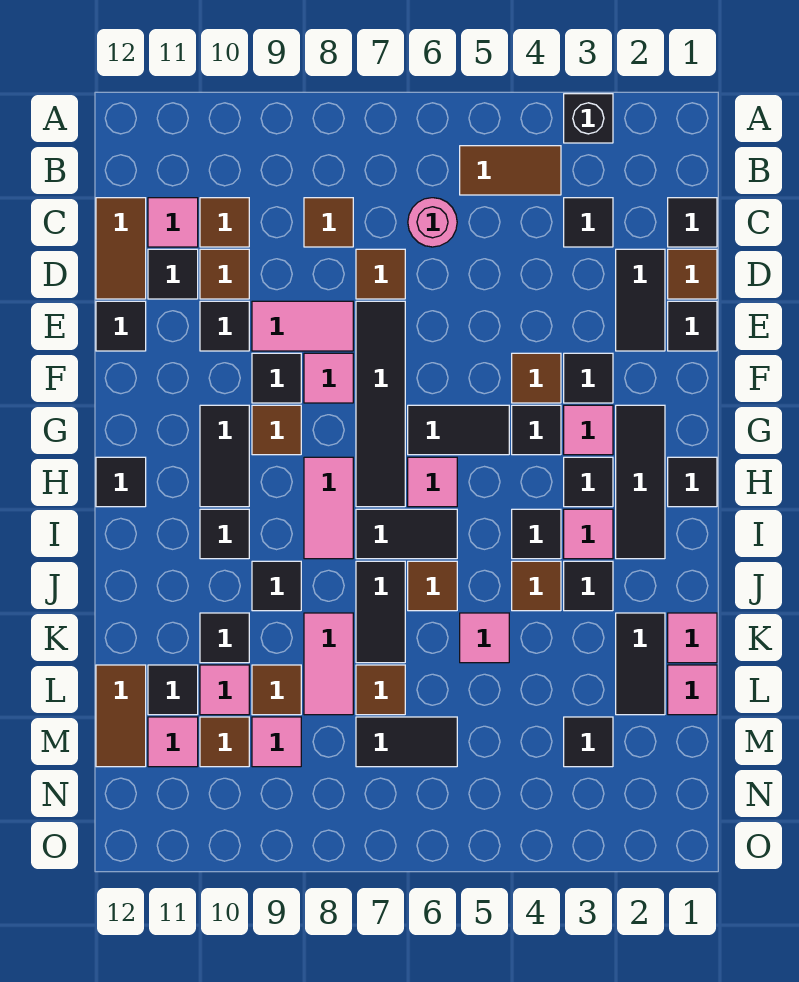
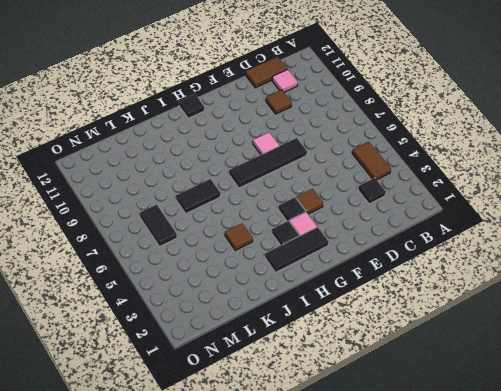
none -> black brick A3 level 1
none -> black tile C1 level 1
none -> pink round brick C6 level 1
none -> brown tile C8 level 1

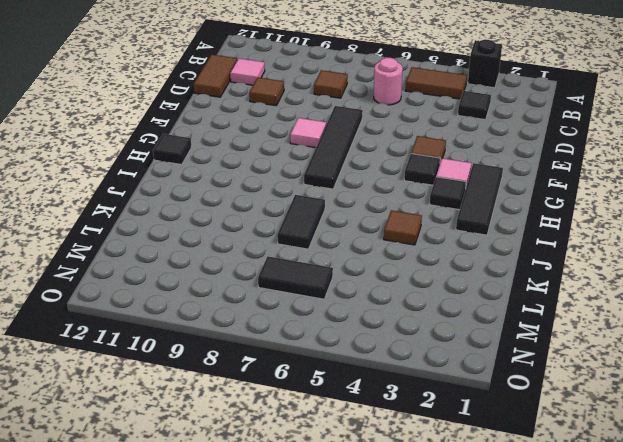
none -> black tile C1 level 1
none -> brown tile C10 level 1
none -> brown tile D1 level 1
none -> black tile D2:E2 level 1

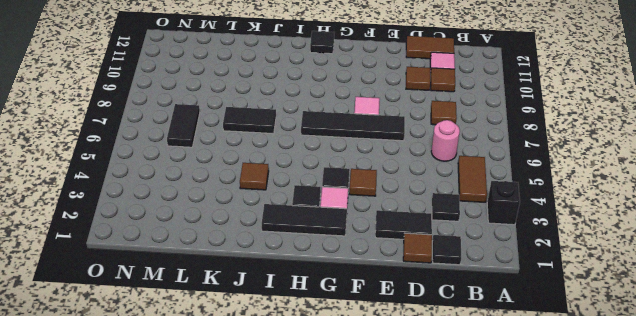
none -> brown tile D7 level 1
none -> black tile D11 level 1
none -> black tile E1 level 1
none -> pink tile E8:E9 level 1

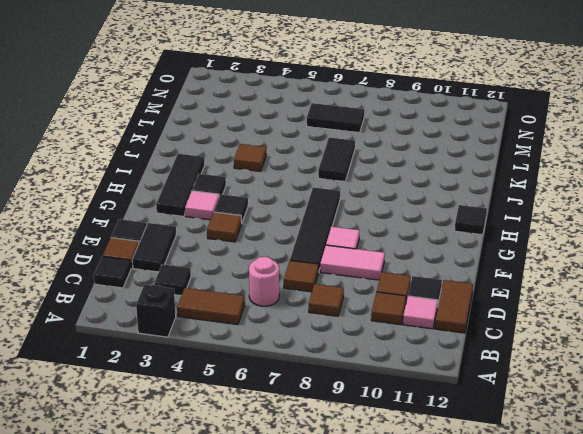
none -> black tile E10 level 1
none -> black tile E12 level 1
none -> black tile F3 level 1
none -> black tile F9 level 1

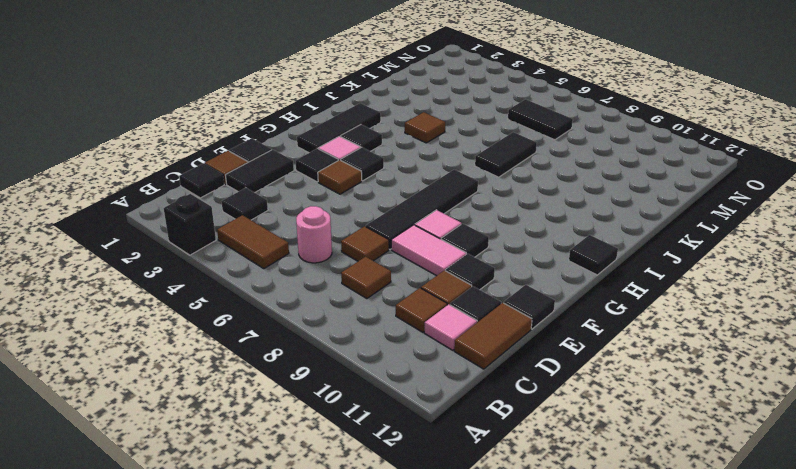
none -> black tile G5:G6 level 1
none -> brown tile G9 level 1
none -> black tile G10:H10 level 1
none -> black tile H1 level 1

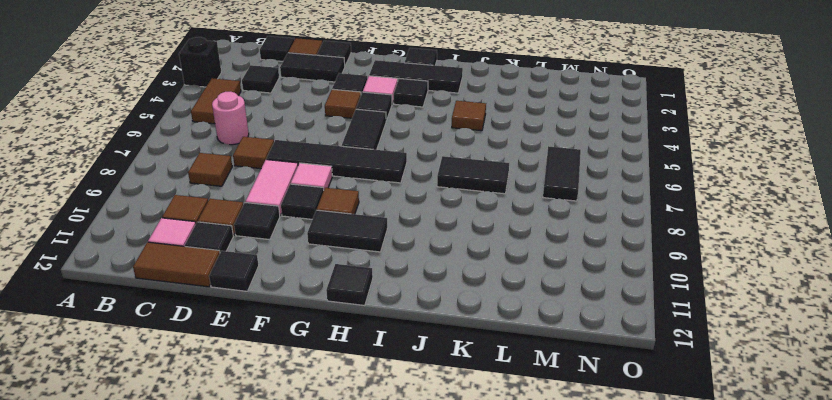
none -> pink tile H6 level 1
none -> pink tile H8:I8 level 1
none -> pink tile I3 level 1
none -> black tile I4 level 1

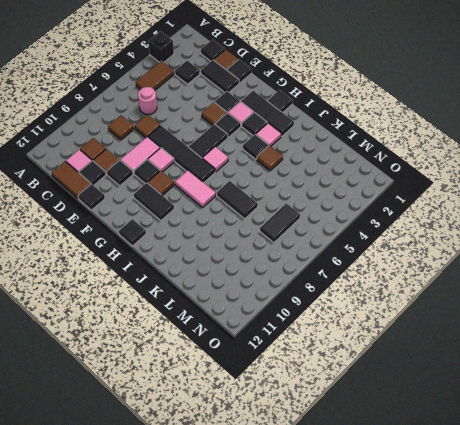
none -> black tile I6:I7 level 1
none -> black tile I10 level 1
none -> black tile J3 level 1
none -> brown tile J6 level 1

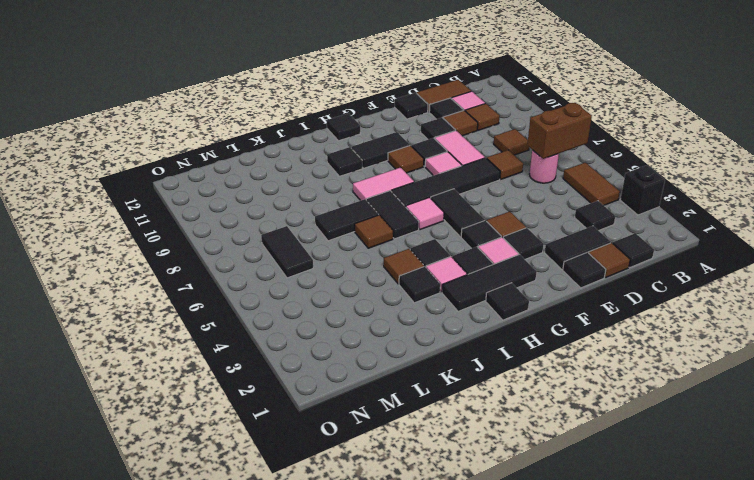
brown brick B6:C6 level 2 -> none
none -> black tile J9 level 1
none -> pink tile K1 level 1
none -> black tile K2:L2 level 1
none -> pink tile K5 level 1

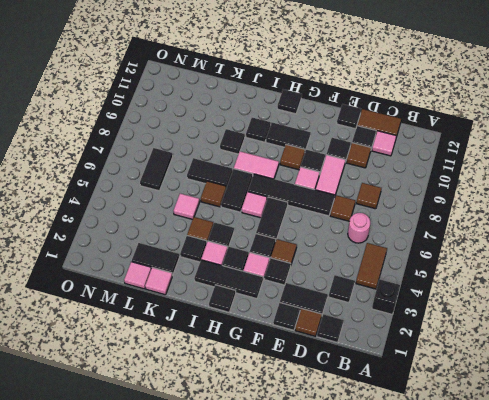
none -> brown tile C10 level 1
none -> pink tile K8:L8 level 1
none -> black tile K10 level 1
none -> brown tile L7 level 1

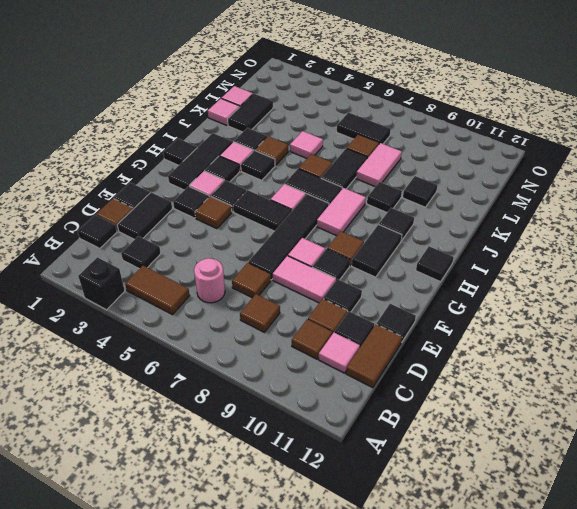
none -> brown tile L9 level 1
none -> pink tile L10 level 1
none -> black tile L11 level 1
none -> brown tile L12:M12 level 1

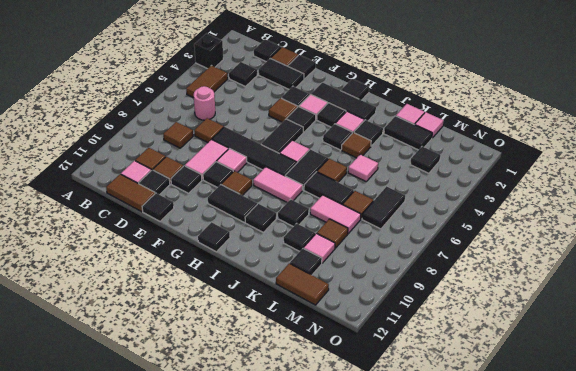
none -> pink tile M9 level 1
none -> brown tile M10 level 1
none -> pink tile M11 level 1

